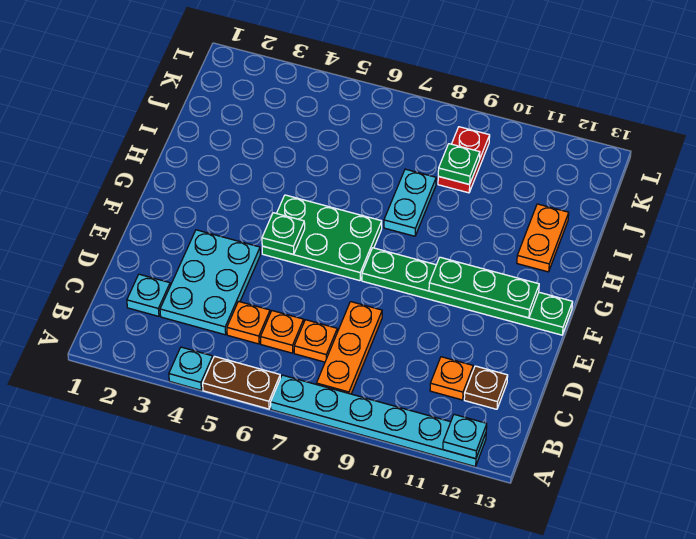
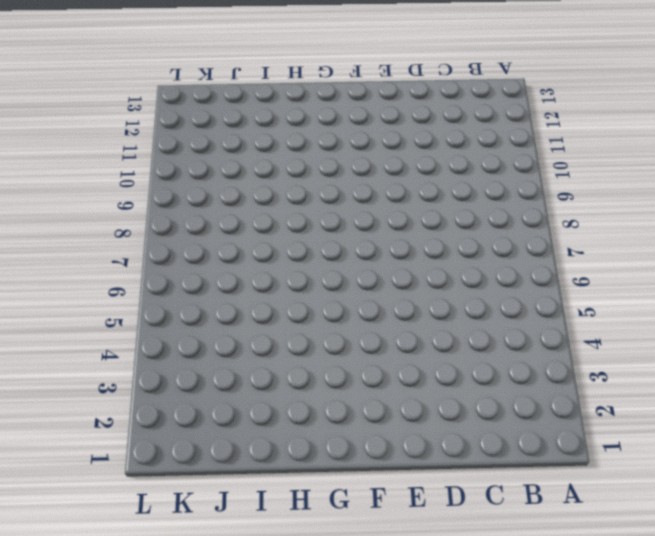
none -> cyan plate A4 level 1
none -> brown plate A5:A6 level 1
none -> cyan plate A7:A12 level 1

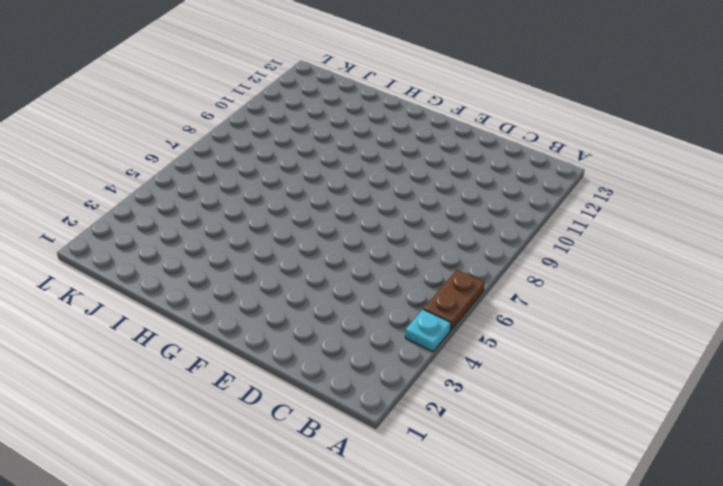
none -> cyan plate A7:A12 level 1
none -> orange plate B8:D8 level 1
none -> cyan plate C2 level 1

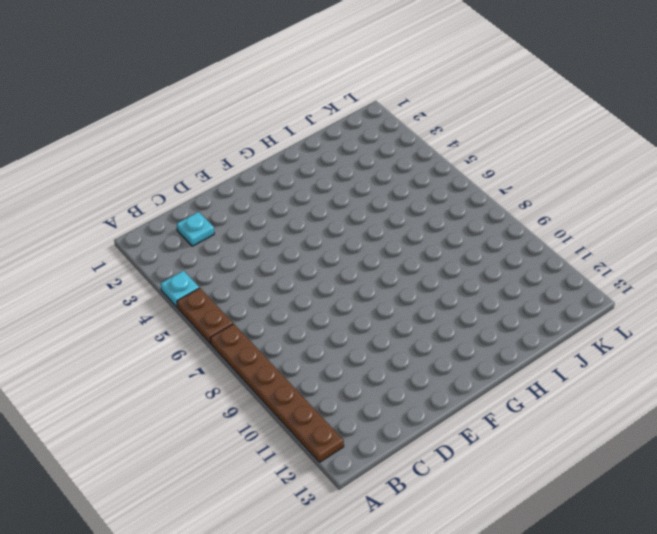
brown plate A7:A12 level 1 -> cyan plate A7:A12 level 1
none -> orange plate B8:D8 level 1
none -> cyan plate C3:E4 level 1
none -> orange plate C5 level 1

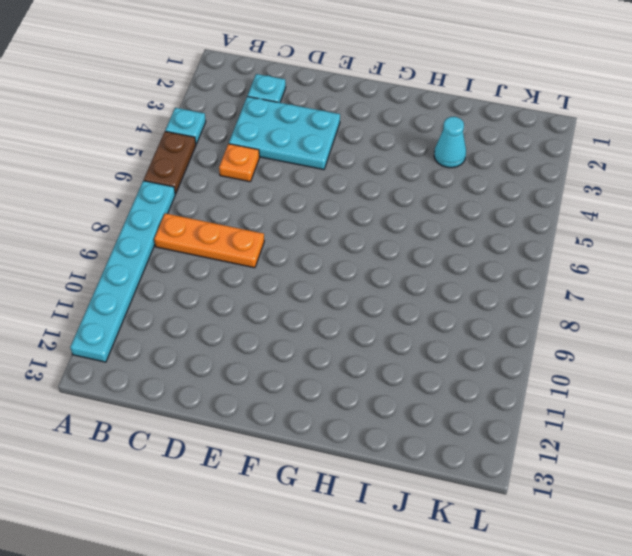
cyan cone I3 level 1 -> none
none -> orange plate C6 level 1
none -> orange plate C7 level 1
none -> orange plate C11 level 1

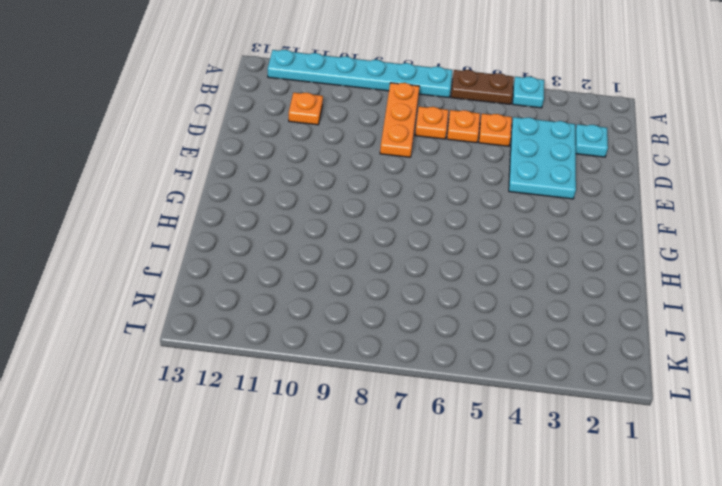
none -> brown plate C12 level 1
none -> green plate F5:G7 level 1
none -> green plate F8:F13 level 1

